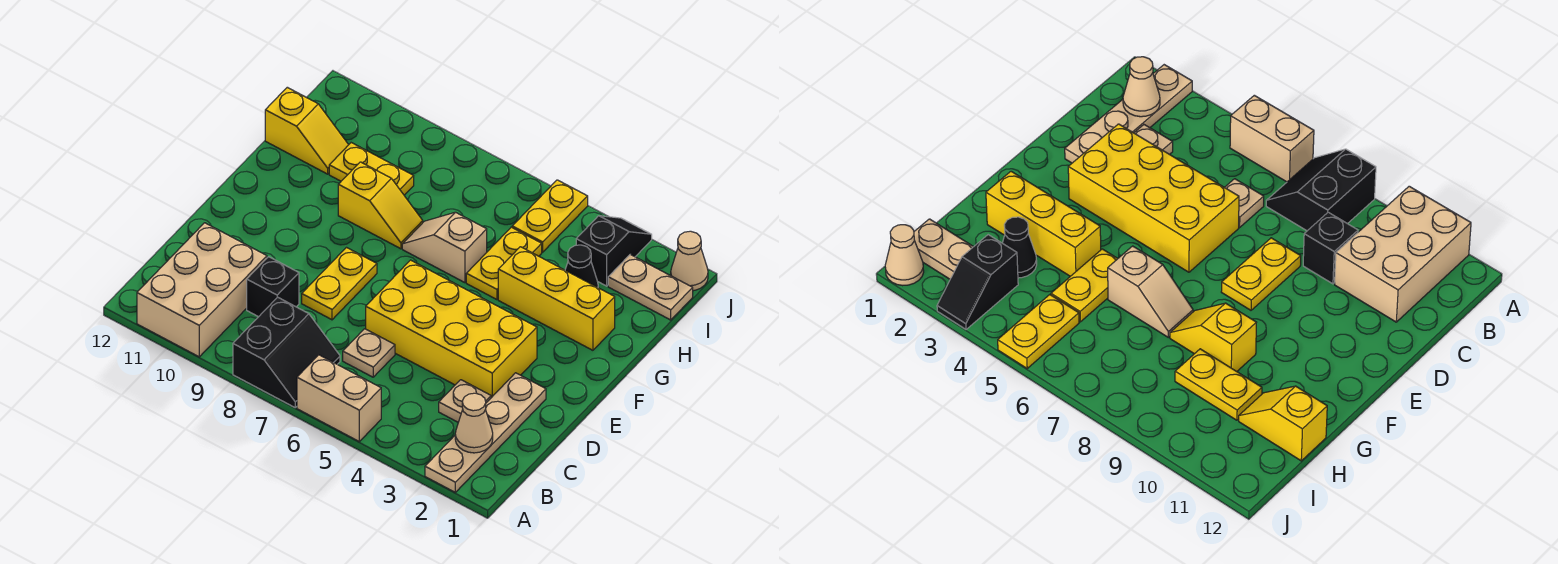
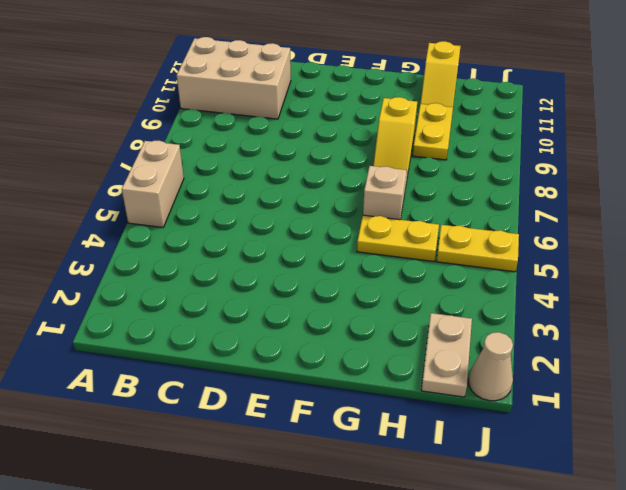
none -> tan plate A2:D2 level 1
none -> black slope A7:B8 level 1 top 8
none -> tan plate C3 level 1

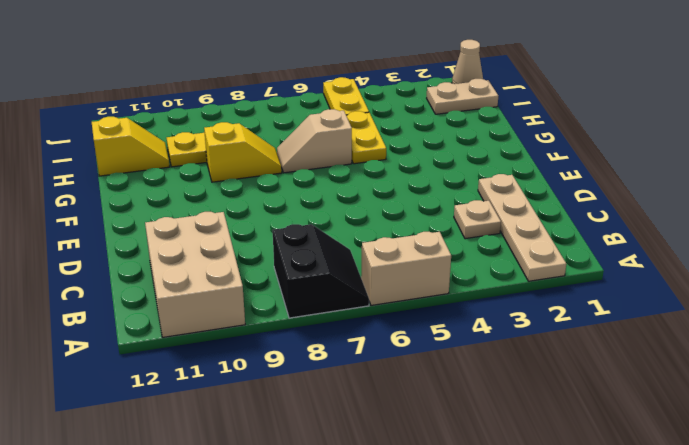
none -> tan plate C6 level 1
none -> black brick C9 level 1
none -> yellow brick D3:E6 level 1

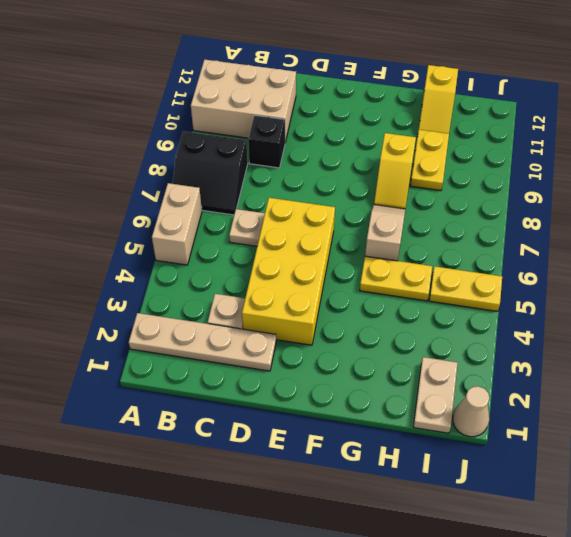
none -> yellow plate D8:E8 level 1
none -> yellow brick G2:G4 level 1
none -> black cone H3 level 1

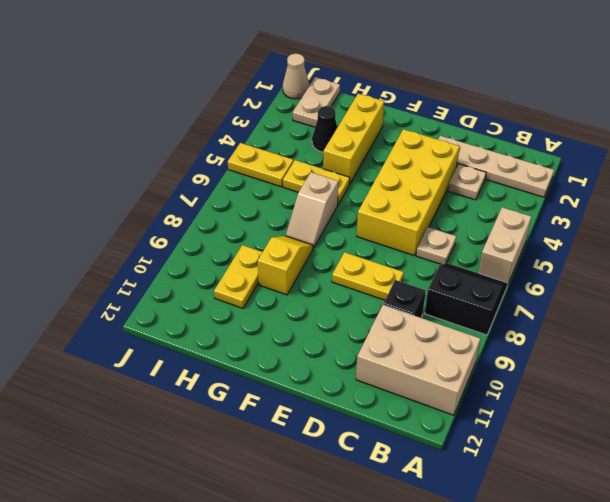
none -> yellow slope H11:H12 level 1 top 12
none -> black slope I3:J3 level 1 top I
none -> tan cone B2 level 2

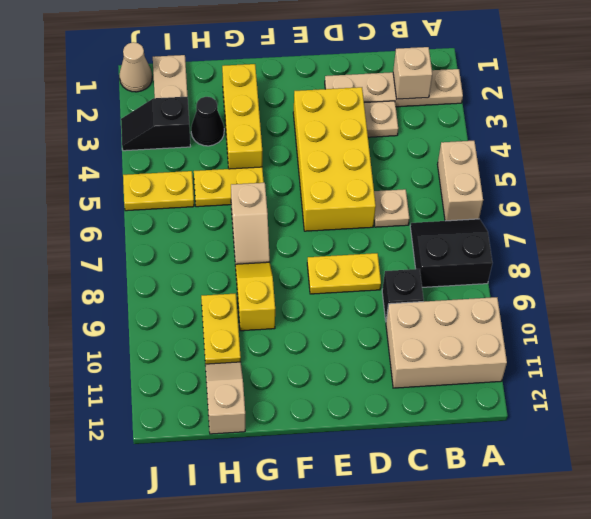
tan brick B2 level 2 -> tan cone B2 level 2
tan slope H11:H12 level 1 top 12 -> yellow slope H11:H12 level 1 top 12

